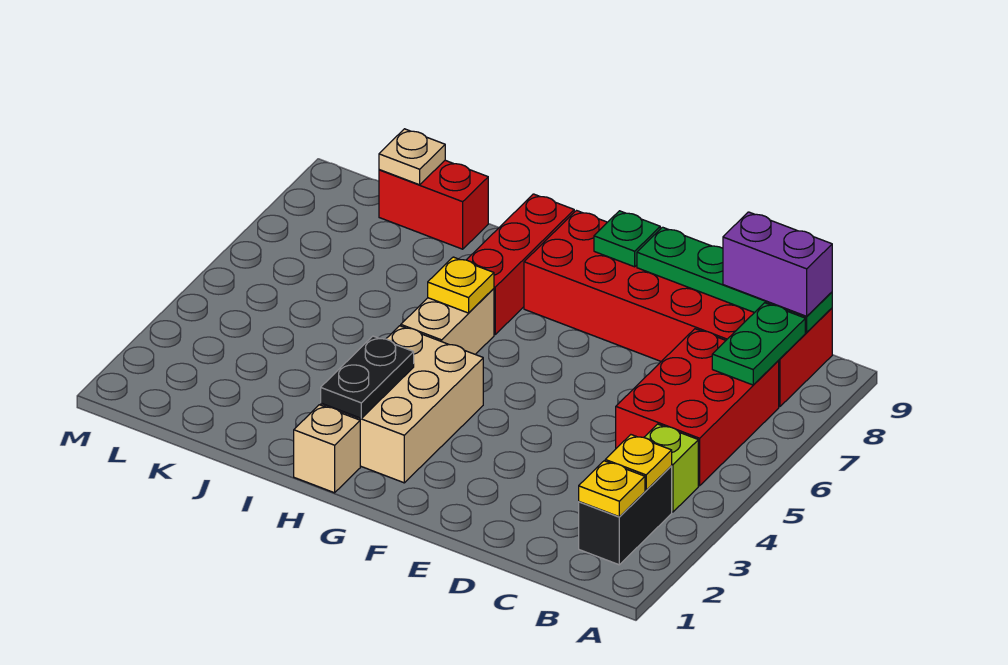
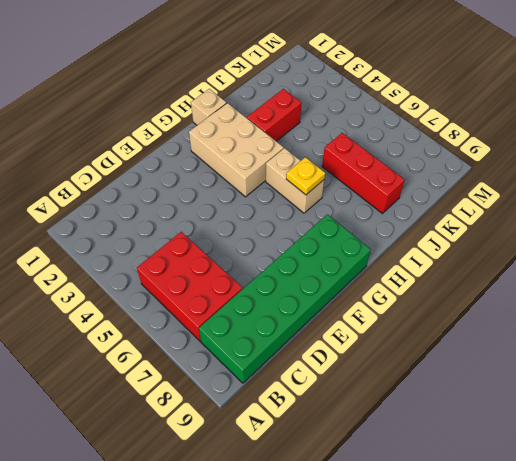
green brick B8:G9 level 1 -> red brick B8:G9 level 1
red brick I3:J3 level 1 -> red brick J9:K9 level 1
red brick J6:J8 level 1 -> red brick H7:H9 level 1
none -> black brick B2:B3 level 1
none -> lime brick B4 level 1
none -> yellow plate B2 level 2

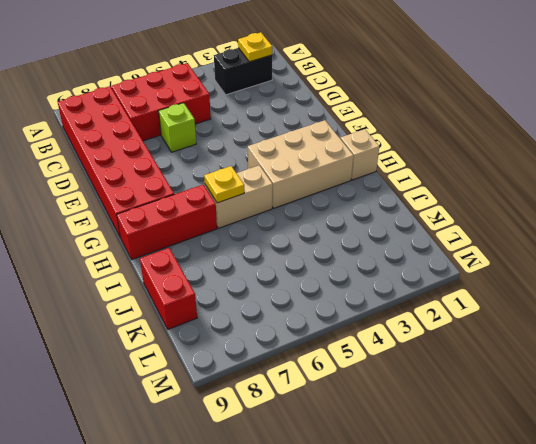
lime brick D6 level 1 -> lime brick B4 level 1
none -> yellow plate B3 level 2
none -> green plate B7:B8 level 2
none -> green plate B9:E9 level 2

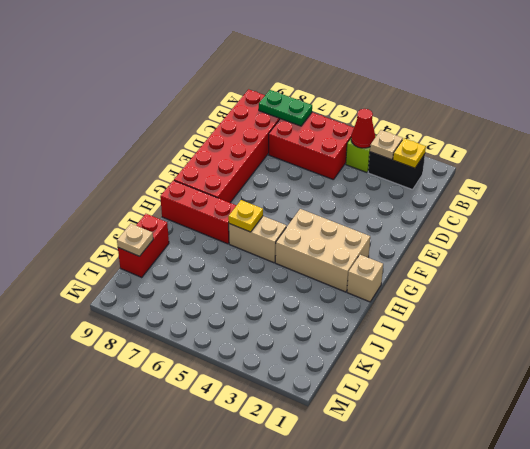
tan plate B3 level 2 -> yellow plate B3 level 2
red cone B4 level 2 -> none
none -> green plate B9:E9 level 2
none -> green plate F9 level 2
none -> black plate H2:H3 level 2

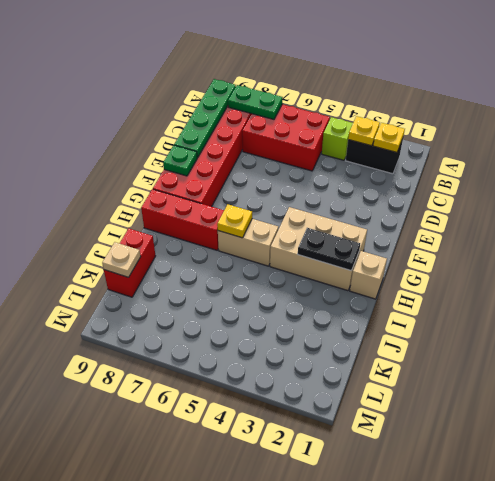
none -> purple brick B9:C9 level 3

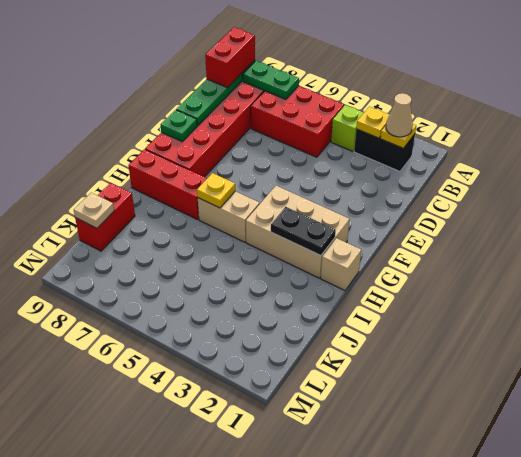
tan cone B2 level 3 -> none
red brick B9:C9 level 3 -> purple brick B9:C9 level 3

